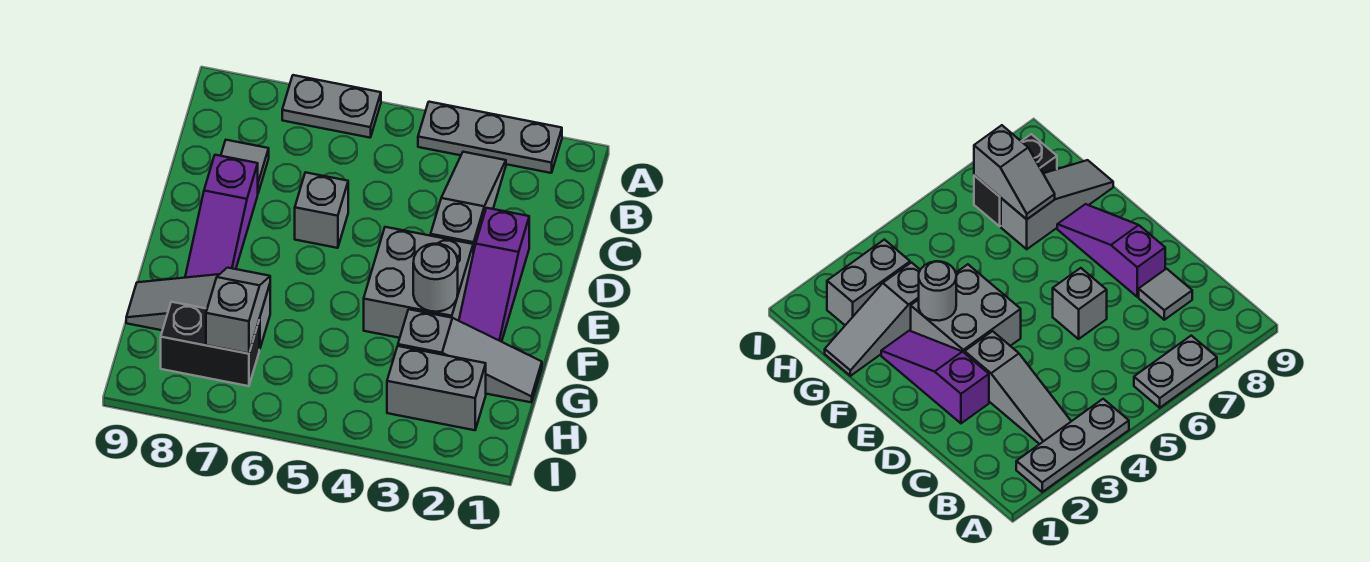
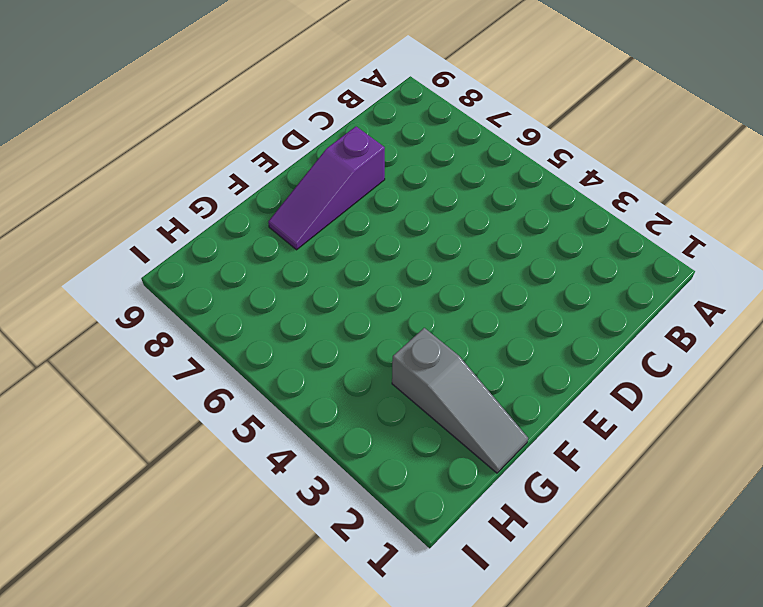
none -> grey plate A2:A4 level 1
none -> grey plate A6:A7 level 1
none -> grey slope B3:D3 level 1 top D

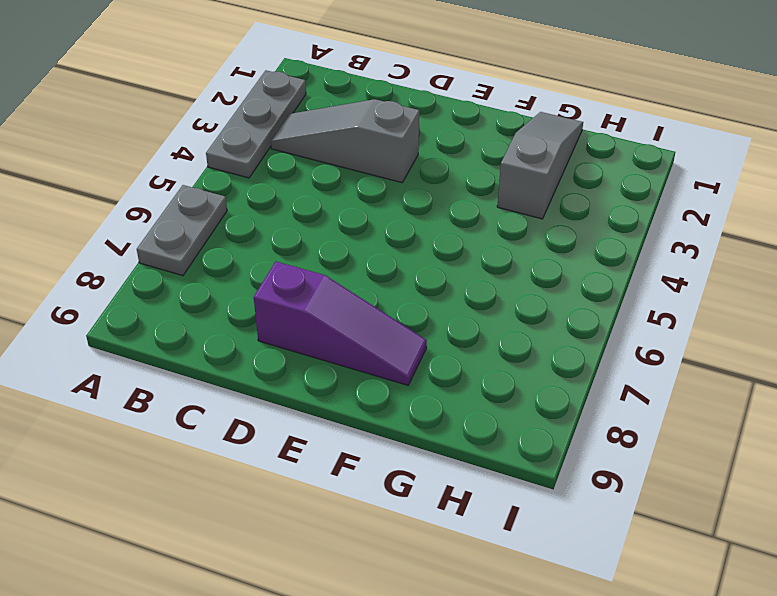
none -> grey tile C8 level 1
none -> purple slope D2:F2 level 1 top D
none -> grey brick D6 level 1

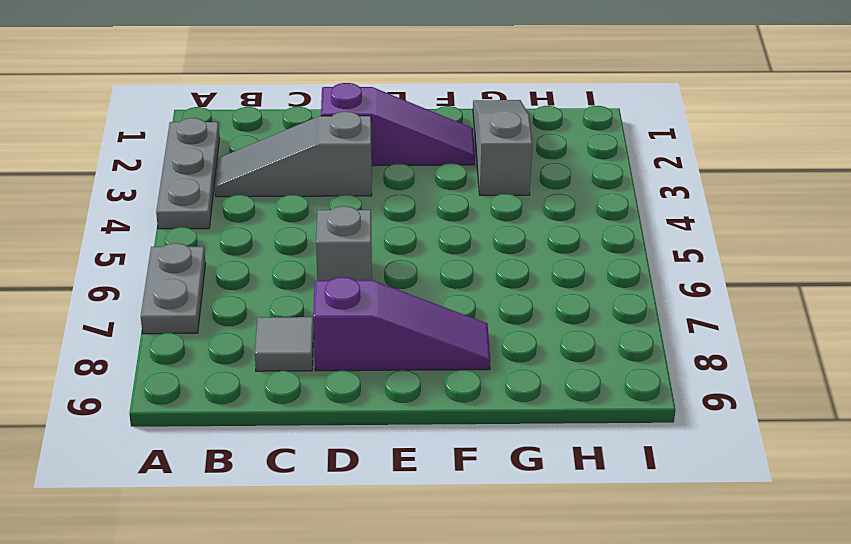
none -> grey brick E3:F4 level 1
none -> grey slope G7:G9 level 1 top 7
none -> grey brick H2:H3 level 1

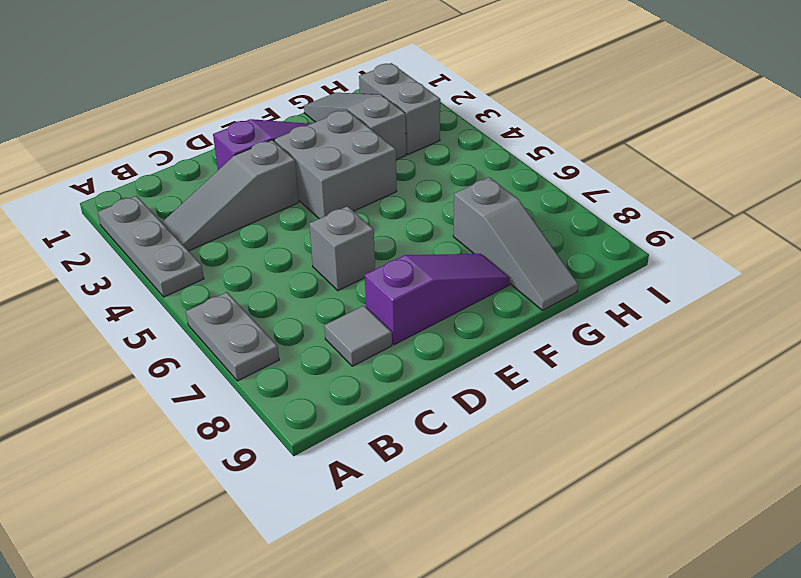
none -> black brick H7:H8 level 1
none -> grey round brick F3 level 2
none -> grey slope G7:H7 level 2 top H

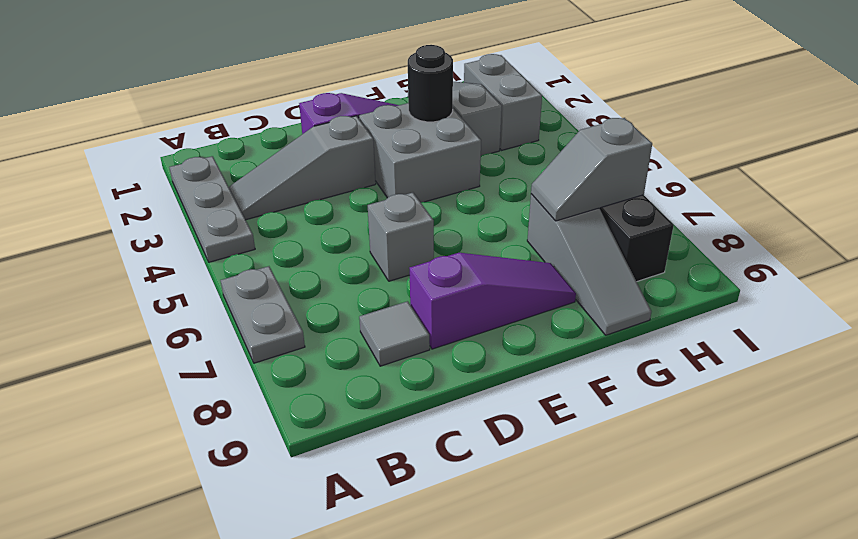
black round brick F3 level 2 -> grey round brick F3 level 2

